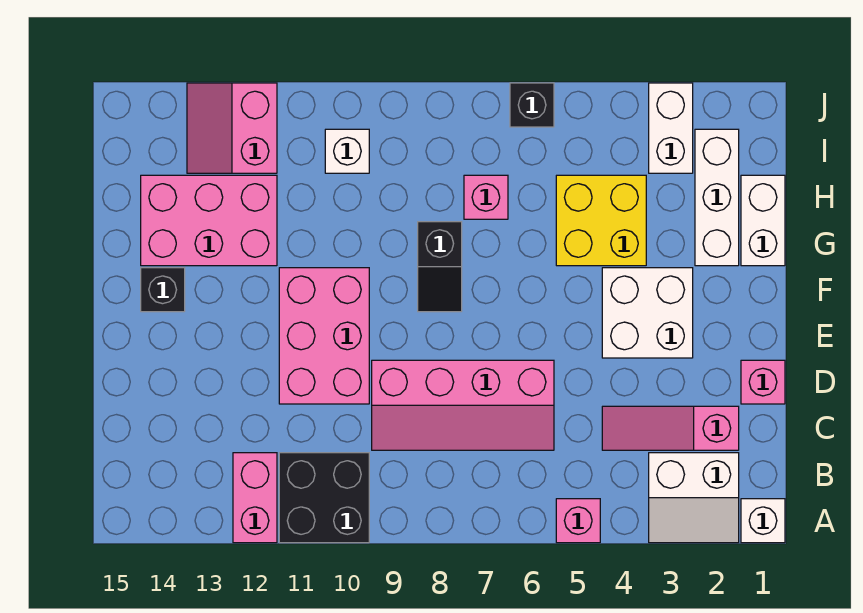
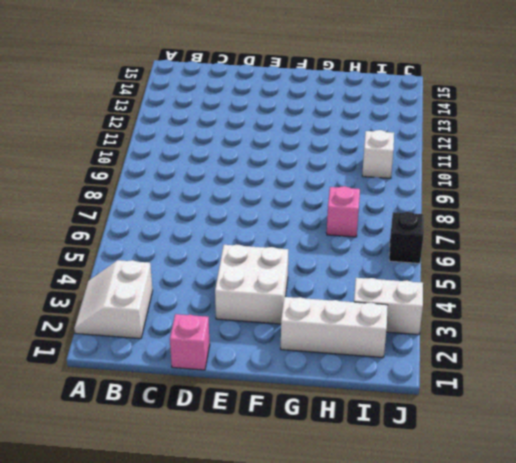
none -> white brick A1 level 1
none -> pink brick A5 level 1
none -> black brick A10:B11 level 1

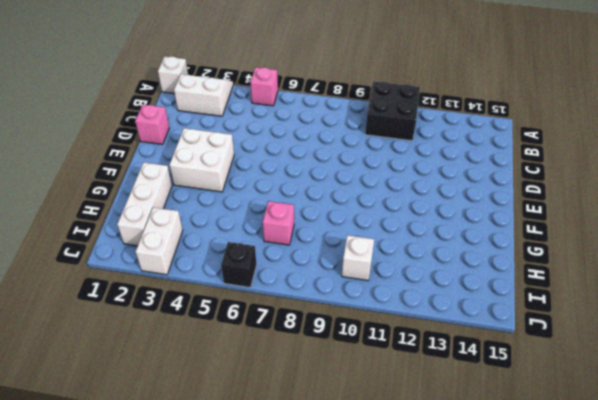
none -> pink brick A12:B12 level 1
none -> pink slope C2:C4 level 1 top 2
none -> pink slope C6:D9 level 1 top D

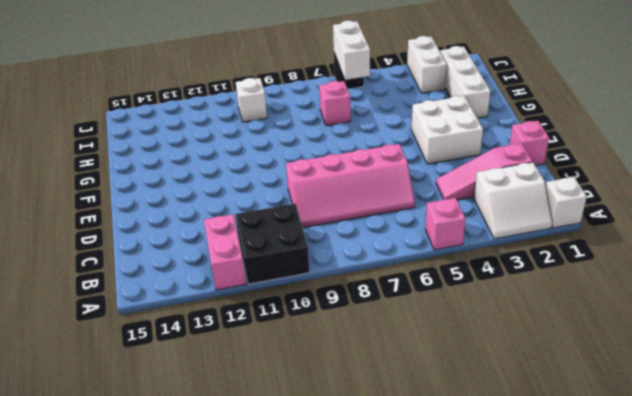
white brick I6:J6 level 2 -> white brick G1:H1 level 1
none -> pink brick D10:F11 level 1
none -> black slope F8:G8 level 1 top G
none -> black brick F14 level 1

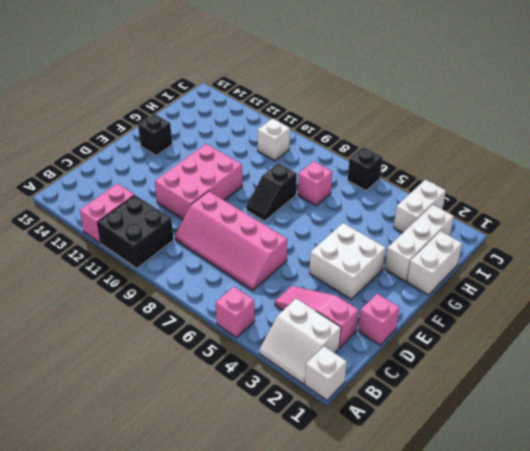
none -> yellow brick G4:H5 level 1
none -> pink brick G12:H14 level 1
none -> pink slope I12:J13 level 1 top 12

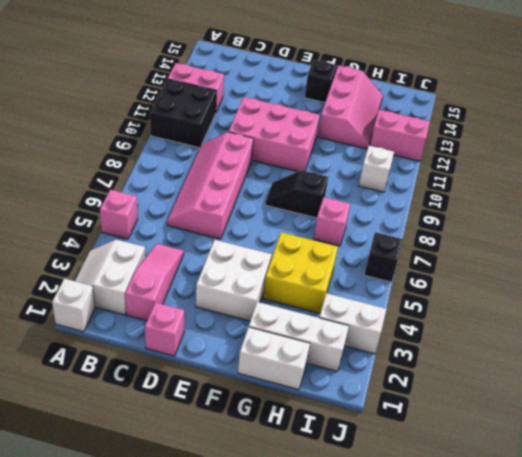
pink slope G12:H14 level 1 top G -> pink brick G12:H14 level 1

